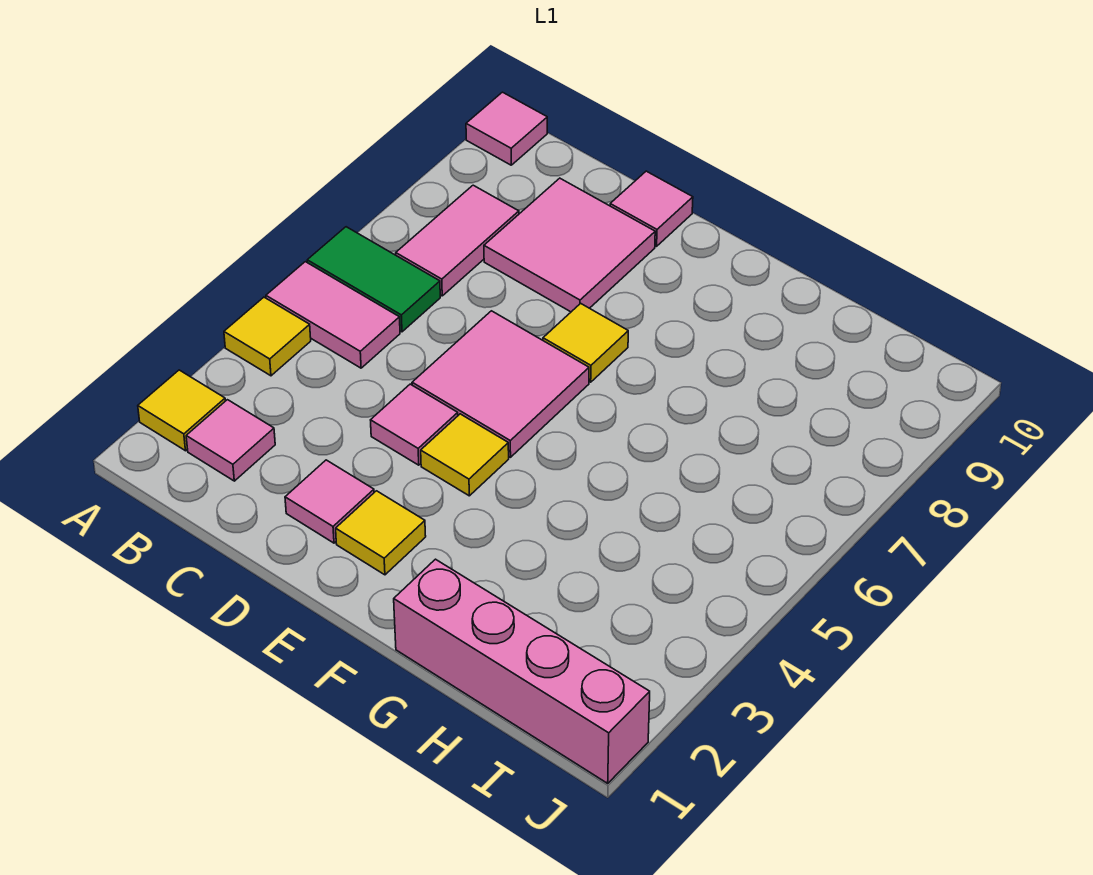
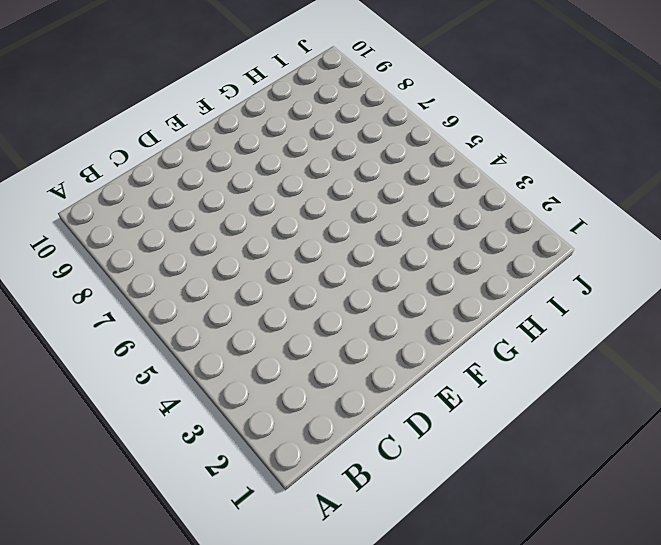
none -> yellow tile A2 level 1
none -> yellow tile A4 level 1
none -> pink tile A5:B5 level 1

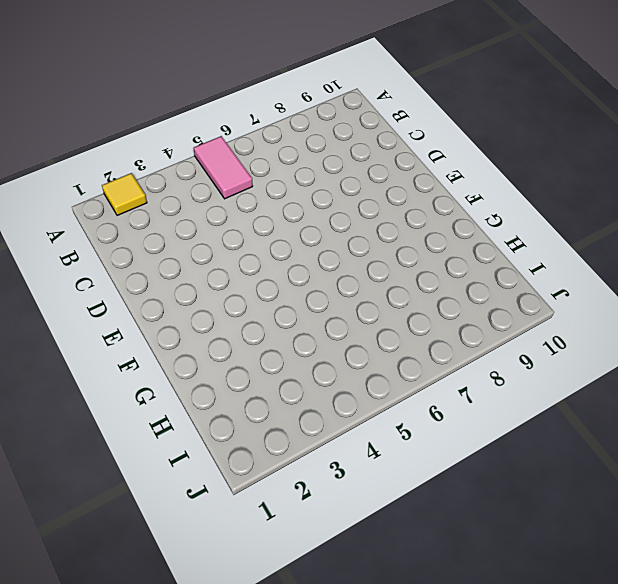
none -> yellow tile A4 level 1
none -> green tile A6:B6 level 1
none -> pink tile A10 level 1

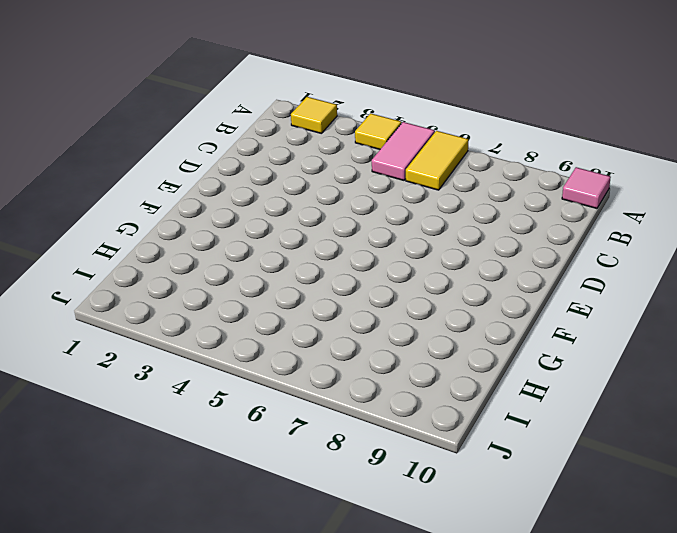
yellow tile A6:B6 level 1 -> green tile A6:B6 level 1
none -> pink tile B2 level 1
none -> pink tile B7:B8 level 1
none -> pink tile C8:D9 level 1

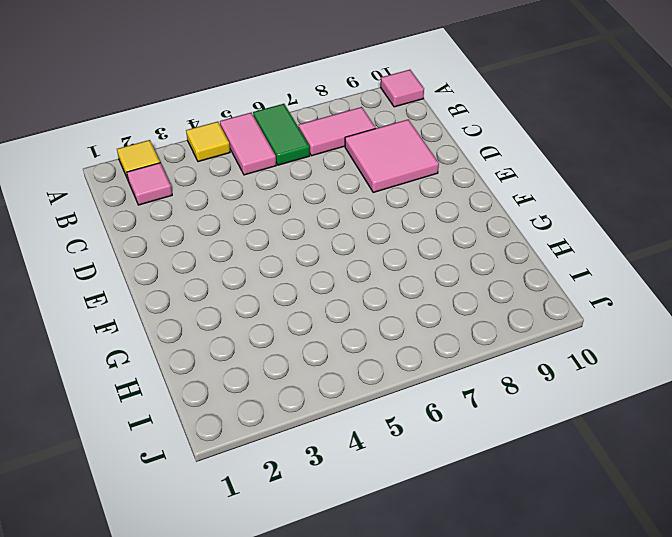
none -> pink tile D2 level 1
none -> pink tile D4 level 1
none -> pink tile D5:E6 level 1

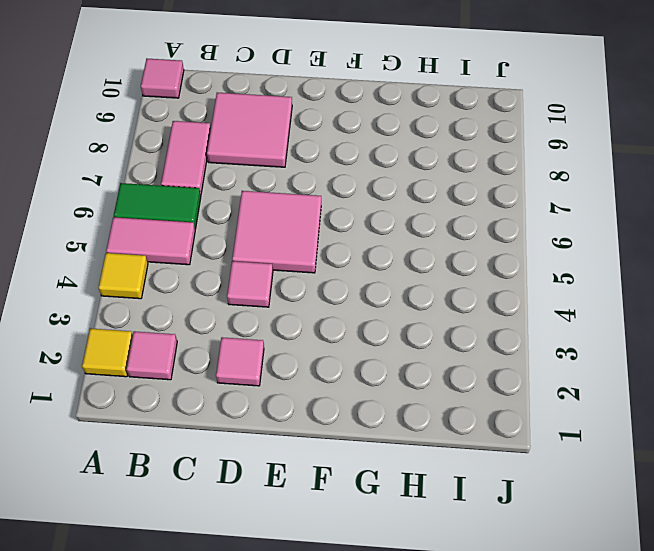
none -> pink tile D10 level 1
none -> yellow tile E2 level 1
none -> yellow tile E4 level 1

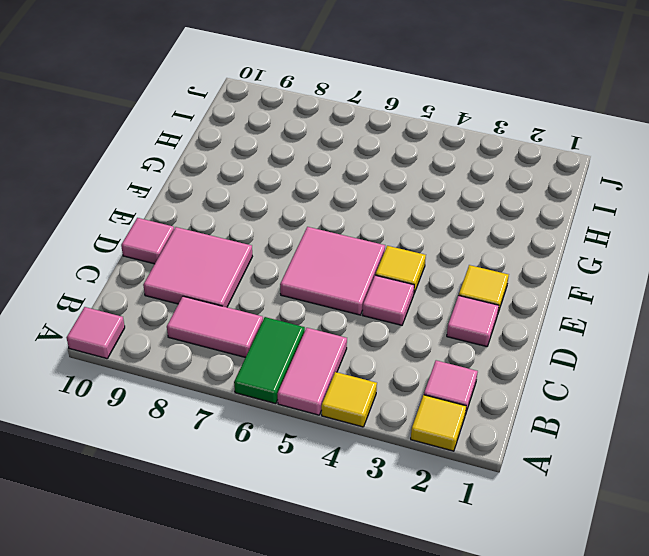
none -> yellow tile E7 level 1
none -> pink brick G1:J1 level 1

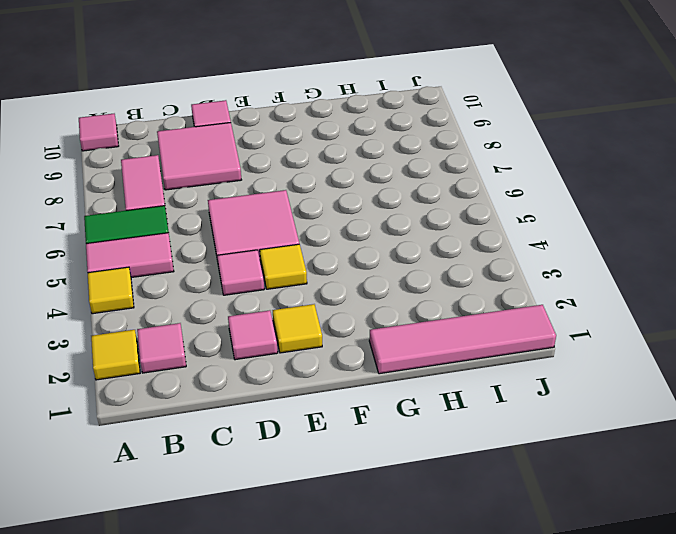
pink tile G1:J1 level 1 -> pink brick G1:J1 level 1
none -> yellow tile E7 level 1

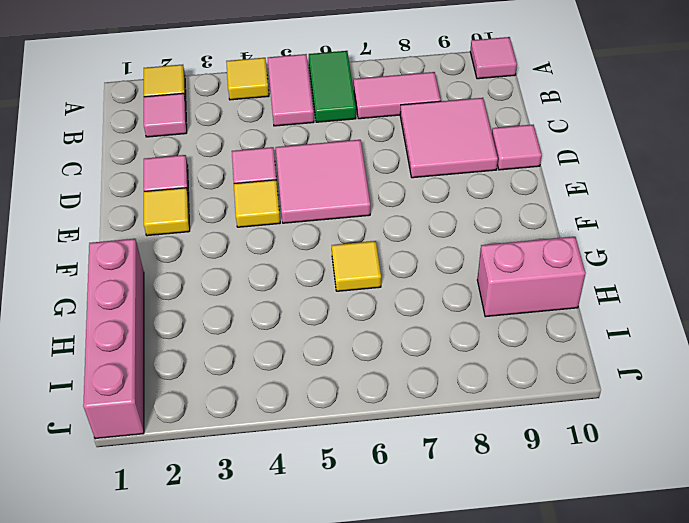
yellow tile G6 level 1 -> yellow tile E7 level 1
pink brick H9:H10 level 1 -> none

